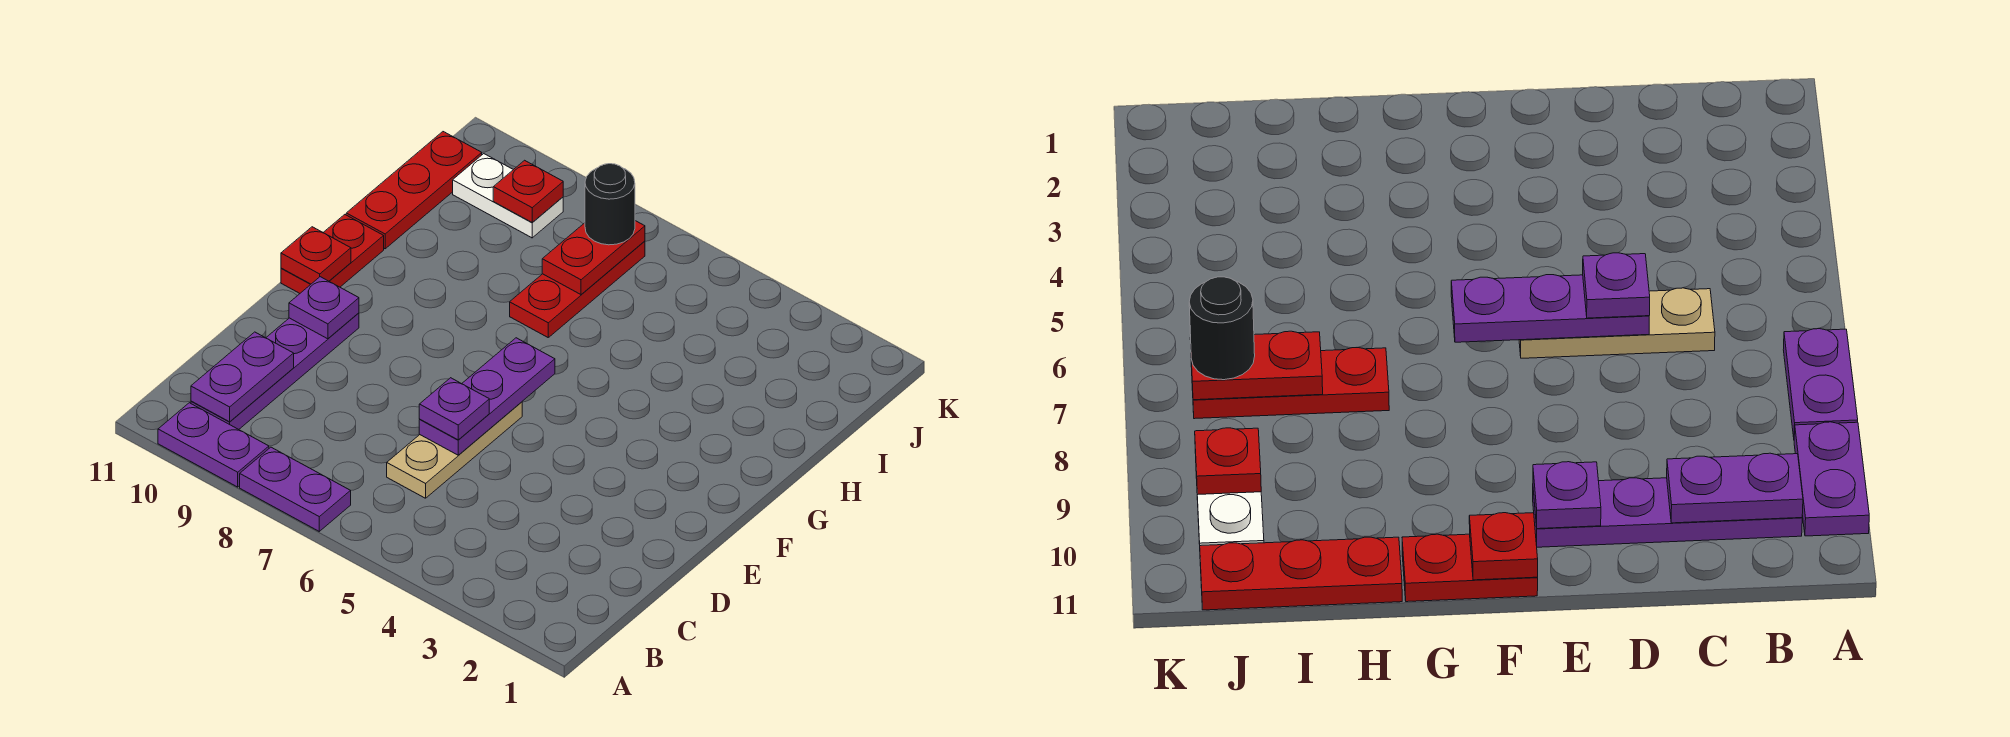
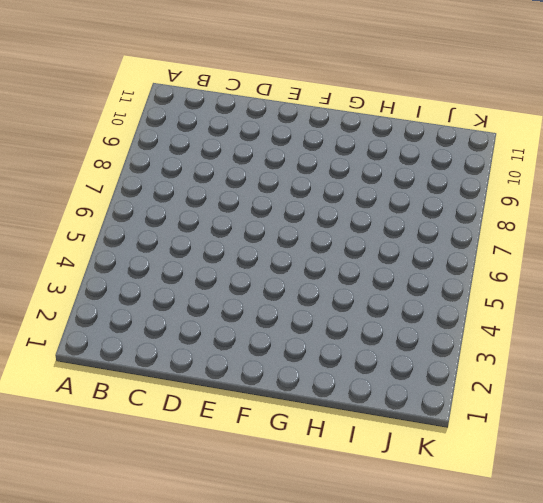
none -> purple plate A7:A8 level 1
none -> purple plate A9:A10 level 1
none -> purple plate B10:E10 level 1

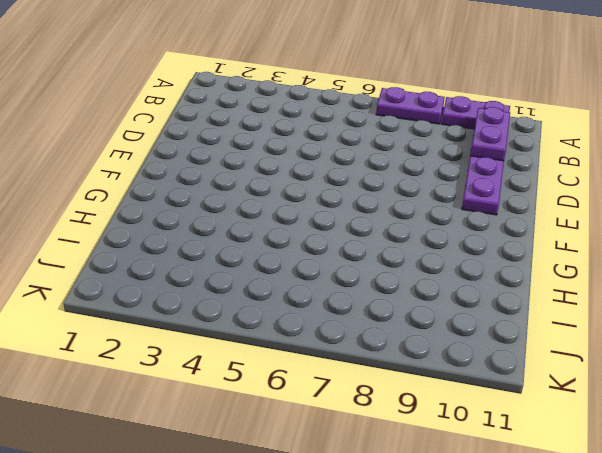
none -> tan plate C6:E6 level 1
none -> red plate F11:G11 level 1
none -> red plate H7:J7 level 1

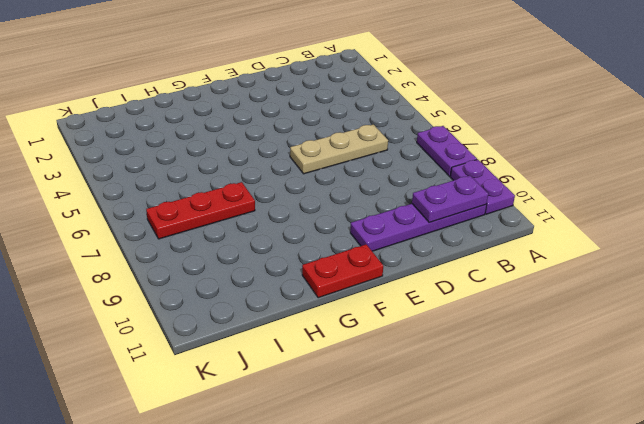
none -> red plate H11:J11 level 1
none -> white plate J9:J10 level 1
none -> purple plate D6:F6 level 2

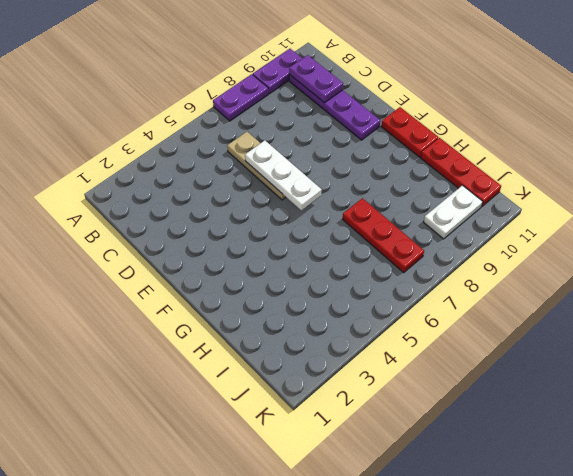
white plate D6:F6 level 2 -> purple plate D6:F6 level 2
none -> purple plate E10 level 2
none -> red plate F11 level 2
none -> red plate I7:J7 level 2

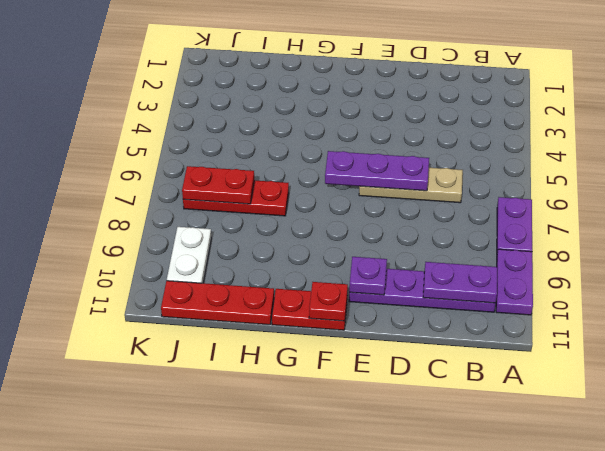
none -> red plate J9 level 2
none -> purple plate D6 level 3
none -> black round brick J7 level 3

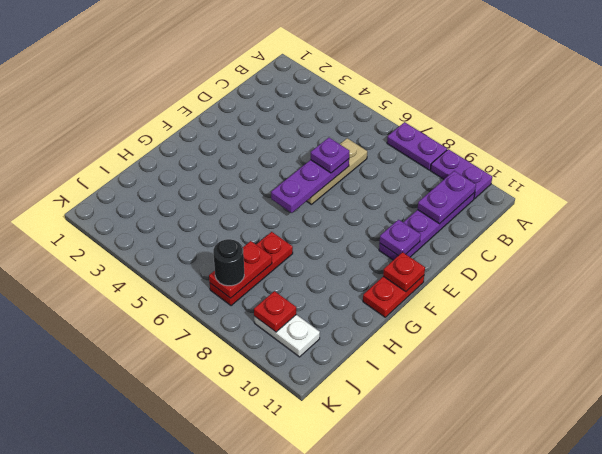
none -> red plate H11:J11 level 1

